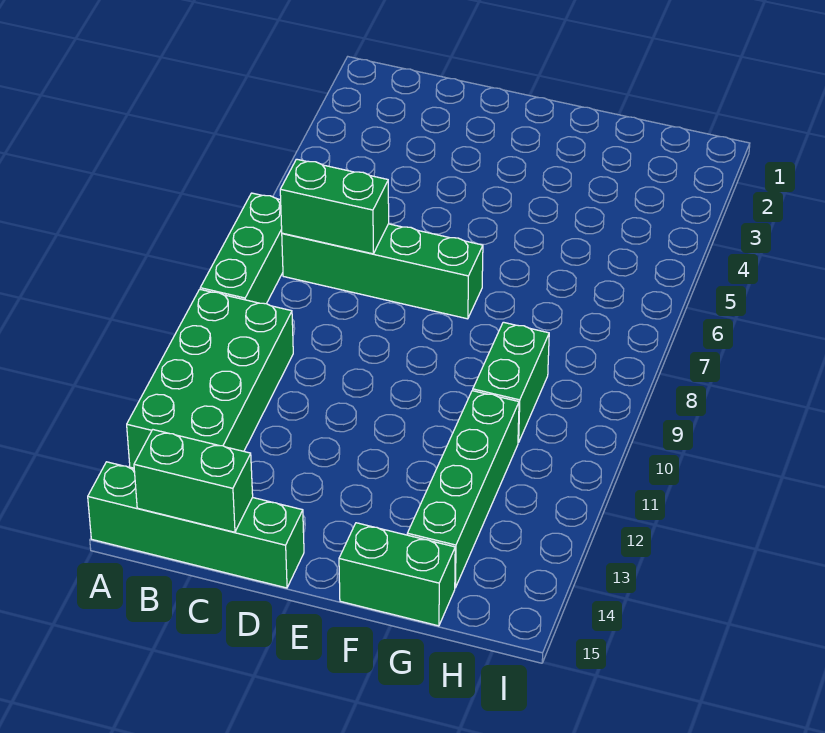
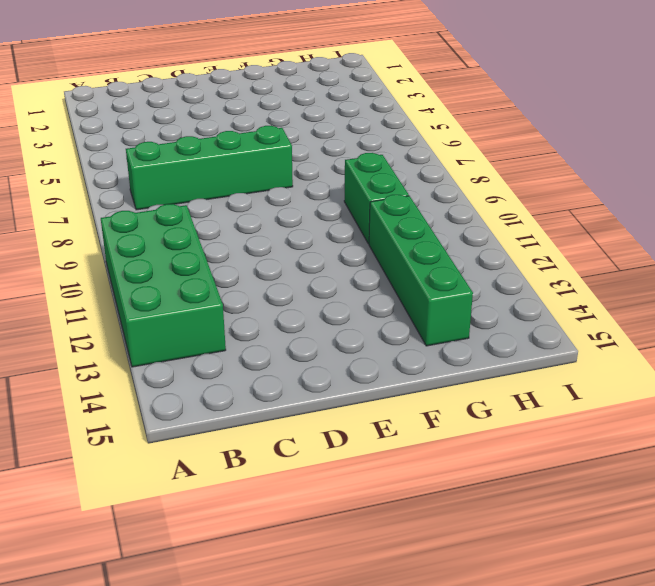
none -> green brick A7:A9 level 1
none -> green brick A15:D15 level 1

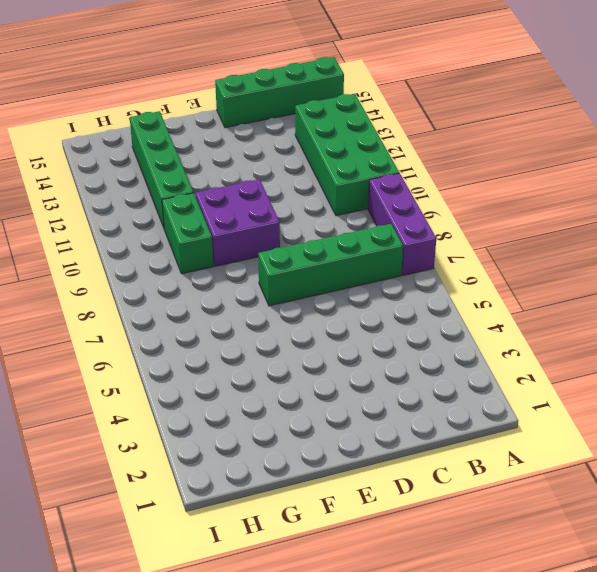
purple brick A7:A9 level 1 -> green brick A7:A9 level 1
purple brick E9:F10 level 1 -> none
none -> green brick F15:G15 level 1
none -> green brick B7:C7 level 2

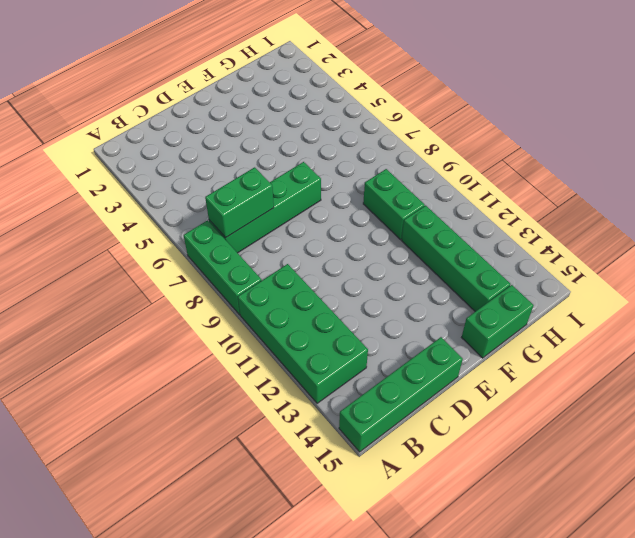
none -> green brick B15:C15 level 2

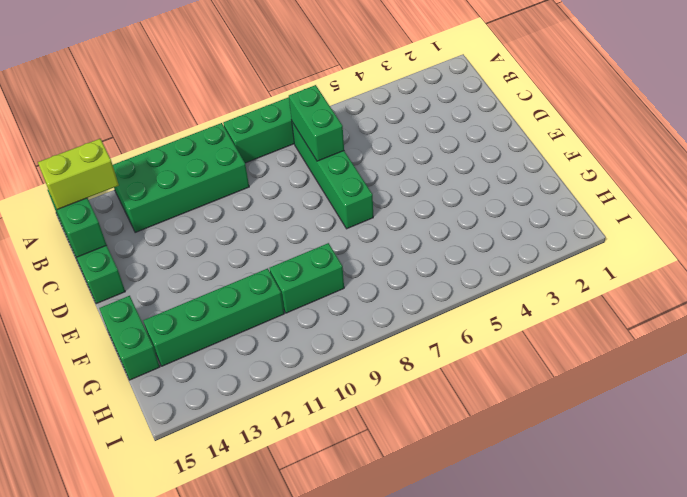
lime brick B14:B15 level 3 -> none

